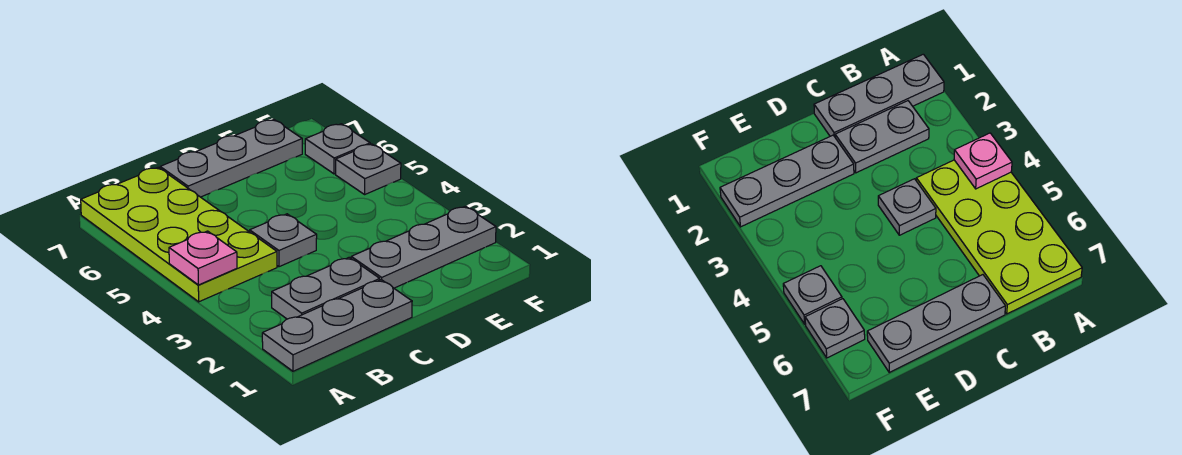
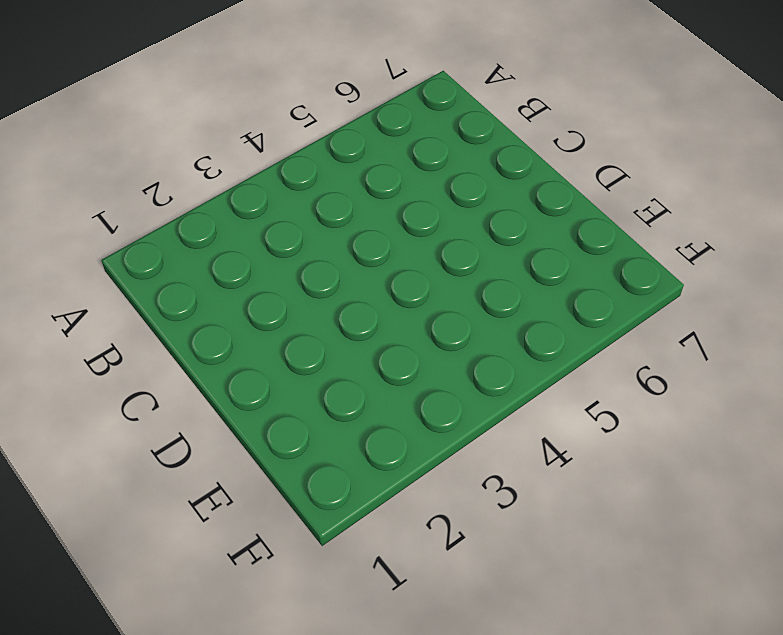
none -> grey plate A1:C1 level 1
none -> lime plate A4:B7 level 1

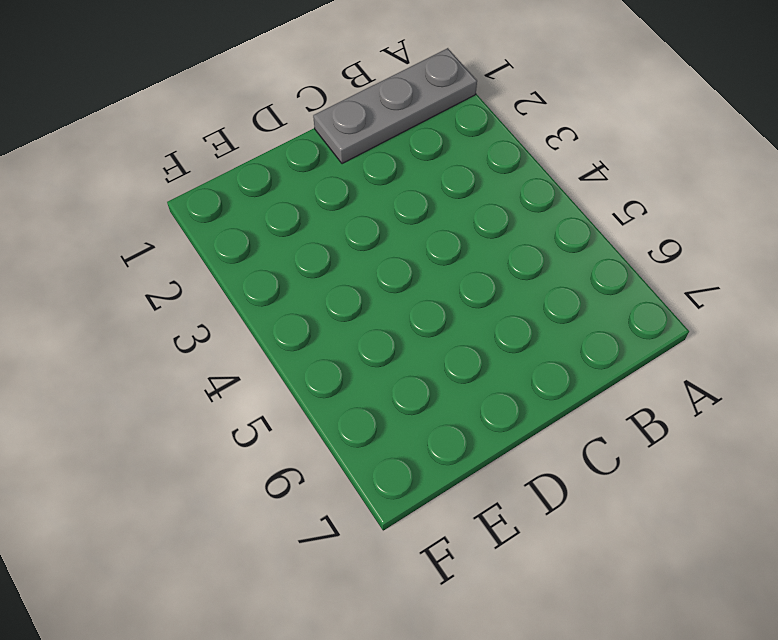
none -> lime plate A4:B7 level 1
none -> grey plate B2:C2 level 1

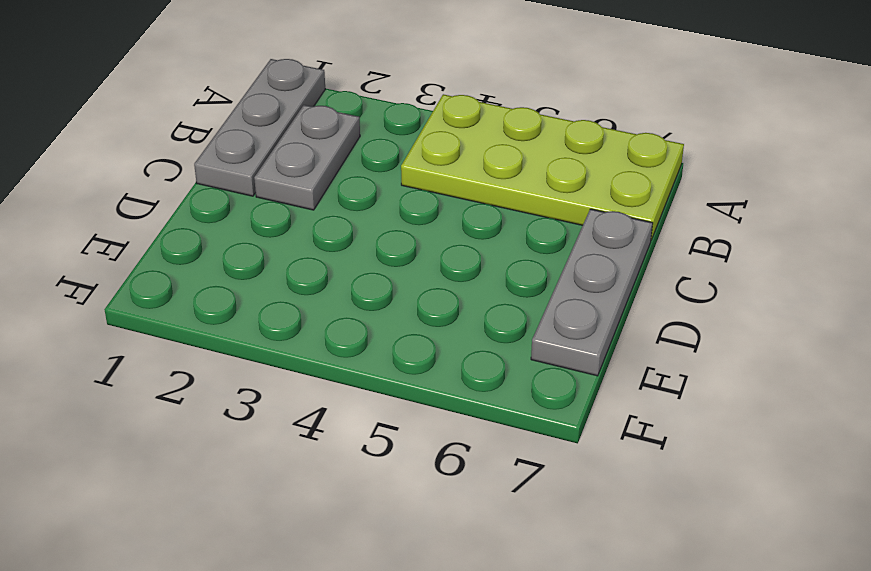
none -> grey plate C4 level 1
none -> grey plate D2:F2 level 1

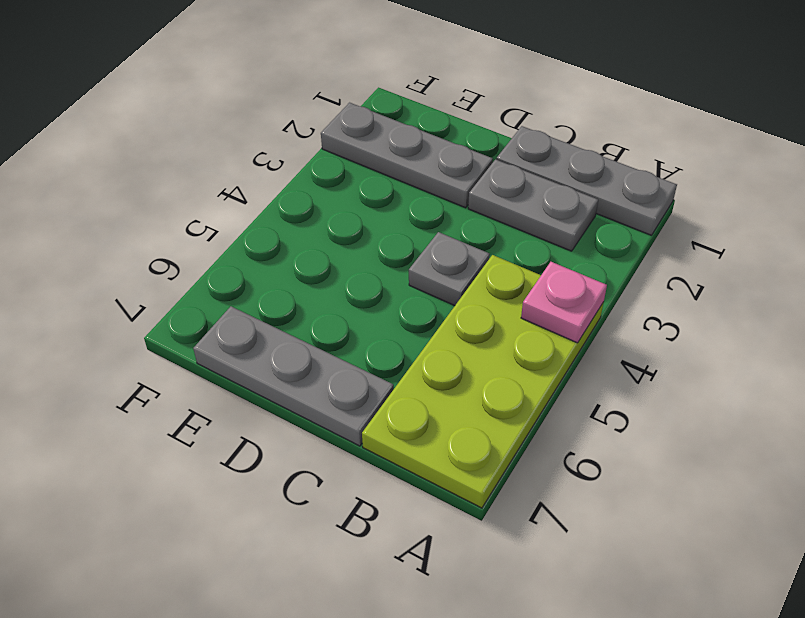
none -> grey plate F5 level 1
none -> grey plate F6 level 1

